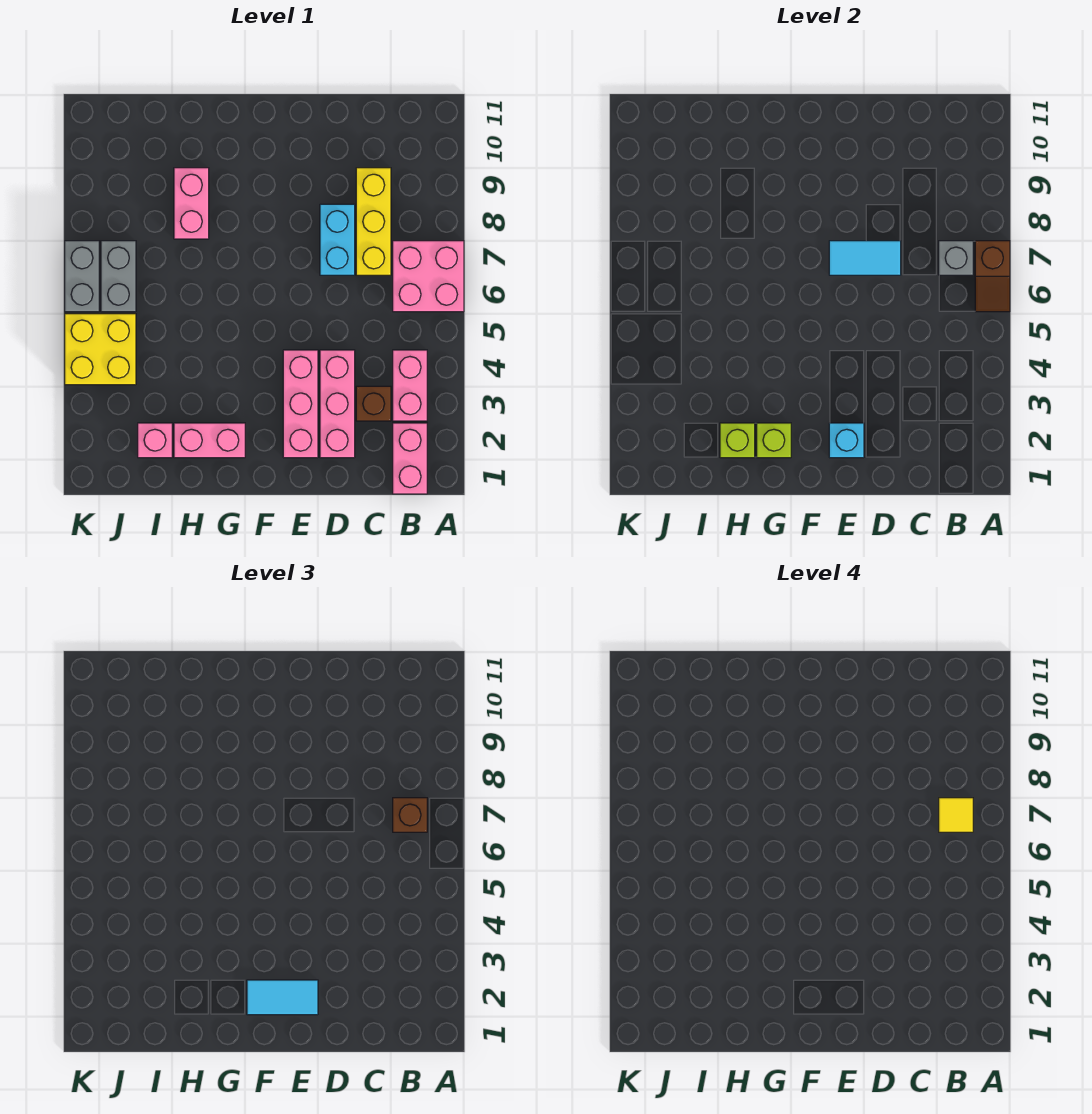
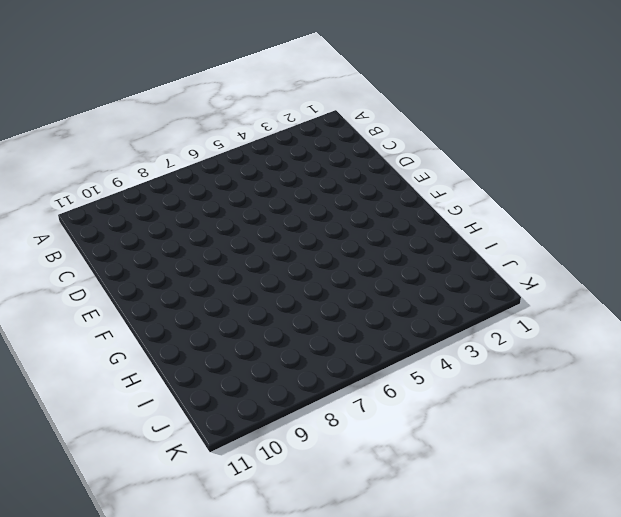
none -> pink brick A6:B7 level 1
none -> pink brick B1:B2 level 1
none -> pink brick B3:B4 level 1

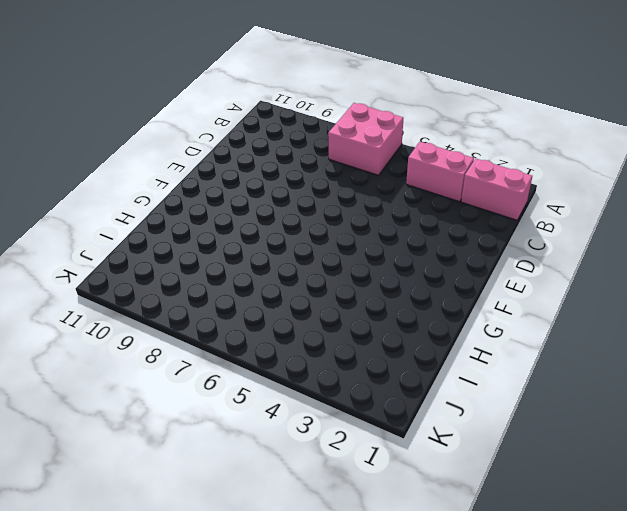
none -> brown brick C3 level 1
none -> yellow brick C7:C9 level 1
none -> pink brick D2:D4 level 1

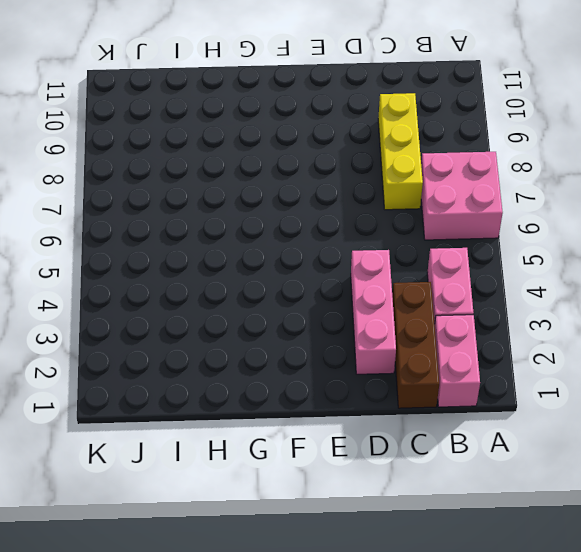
brown brick C1:C3 level 1 -> brown brick C3 level 1
none -> cyan brick D7:D8 level 1
none -> pink brick E2:E4 level 1
none -> pink brick G2:H2 level 1

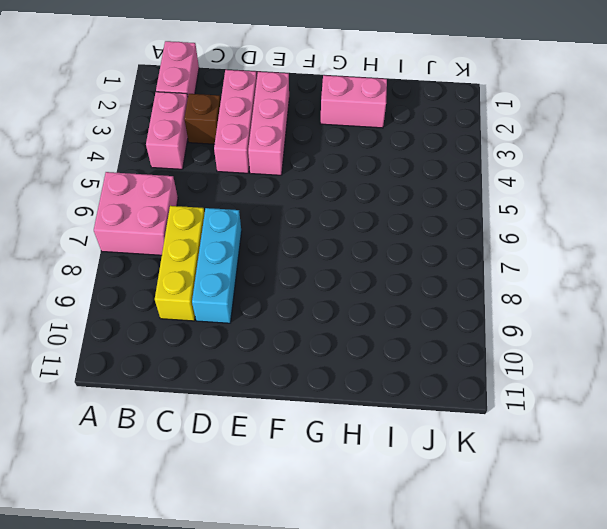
cyan brick D7:D9 level 1 -> cyan brick D7:D8 level 1
none -> pink brick H8:H9 level 1
none -> pink brick I2 level 1
none -> yellow brick J4:K5 level 1

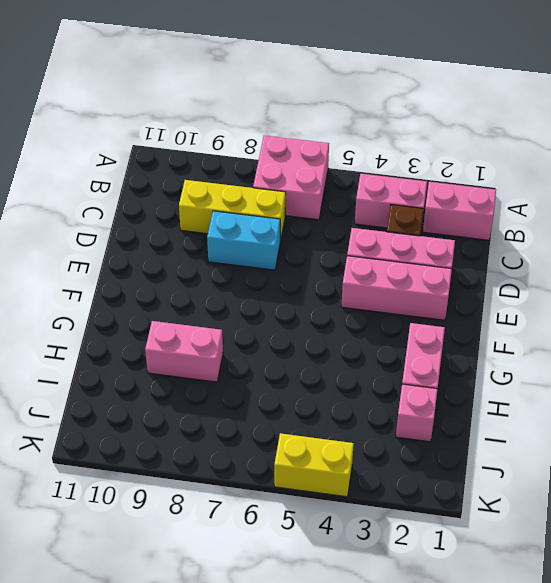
yellow brick K4:K5 level 1 -> yellow brick J4:K5 level 1
none -> grey brick J6:J7 level 1
none -> grey brick K6:K7 level 1
none -> brown slope A6:A7 level 2 top 7

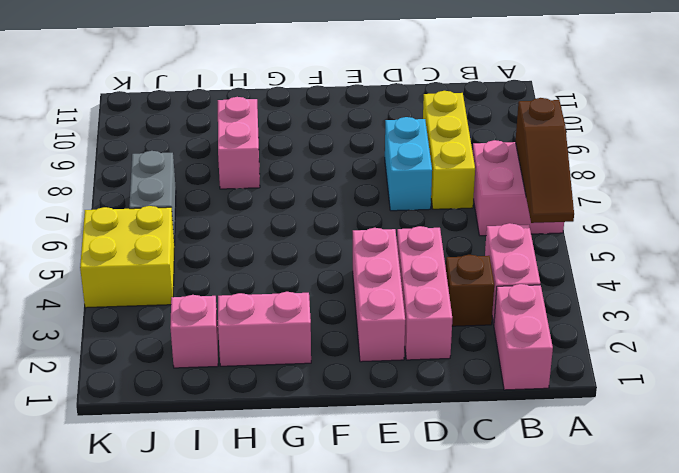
brown slope A5:A7 level 2 top 7 -> brown slope A6:A7 level 2 top 7
none -> grey brick K6:K7 level 1
none -> grey brick B7 level 2
none -> cyan tile D7:E7 level 2

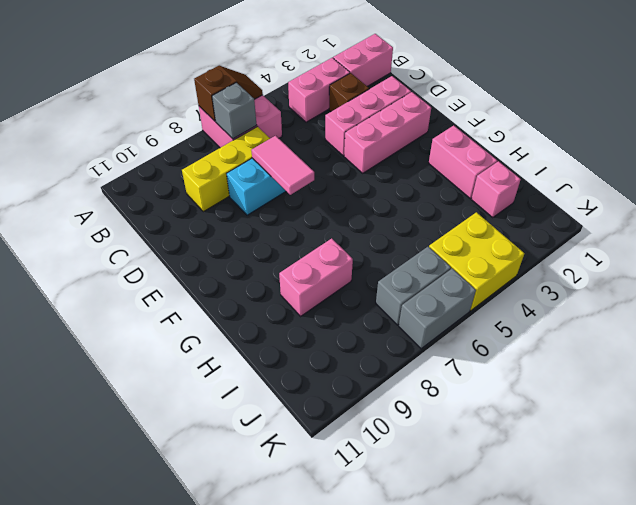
pink tile D7:E7 level 2 -> cyan tile D7:E7 level 2
none -> cyan brick E2 level 2
none -> lime brick G2 level 2
none -> lime brick H2 level 2

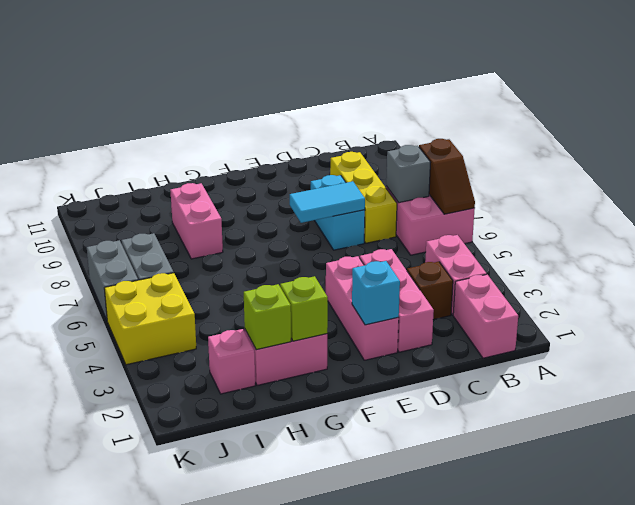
none -> brown brick B7 level 3
none -> cyan tile E2:F2 level 3
none -> yellow tile B7 level 4

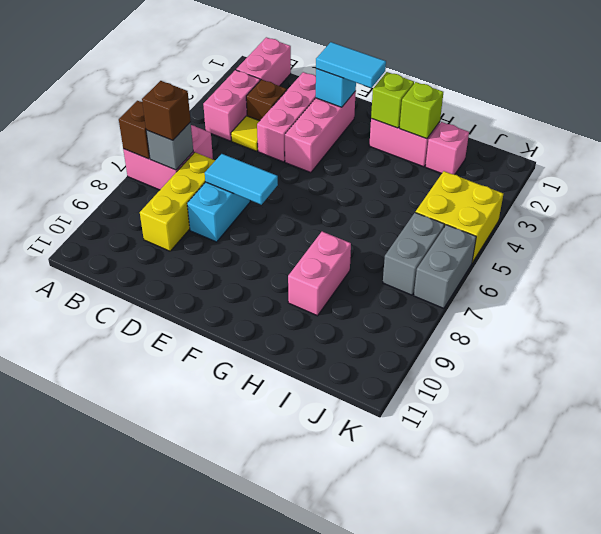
yellow tile C4 level 1 -> yellow tile B7 level 4

